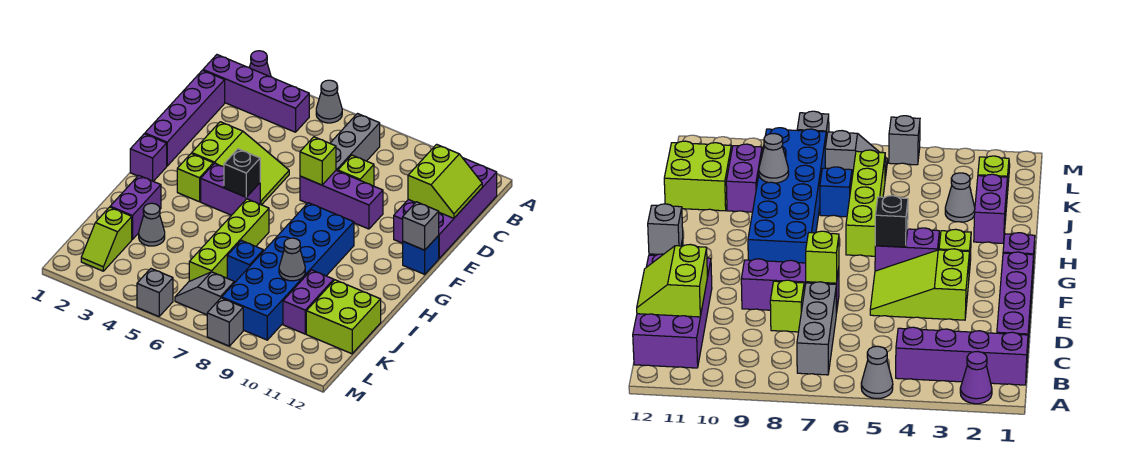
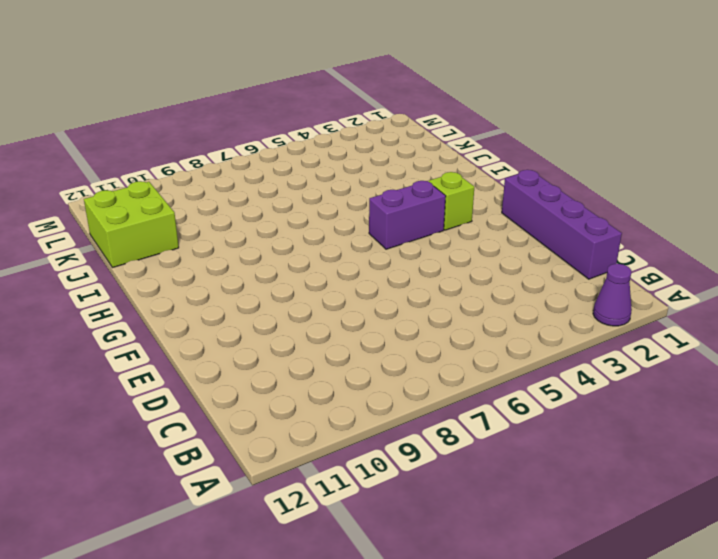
none -> grey cone A5 level 1
none -> purple brick B1:B4 level 1
none -> grey brick B7:D7 level 1

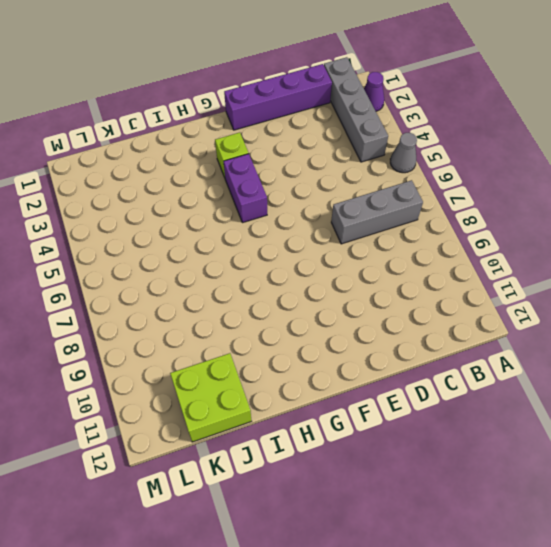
grey brick B1:B4 level 1 -> purple brick B1:B4 level 1
none -> purple brick B11:E12 level 1
none -> lime brick D8 level 1
none -> lime slope E3:F5 level 1 top 3

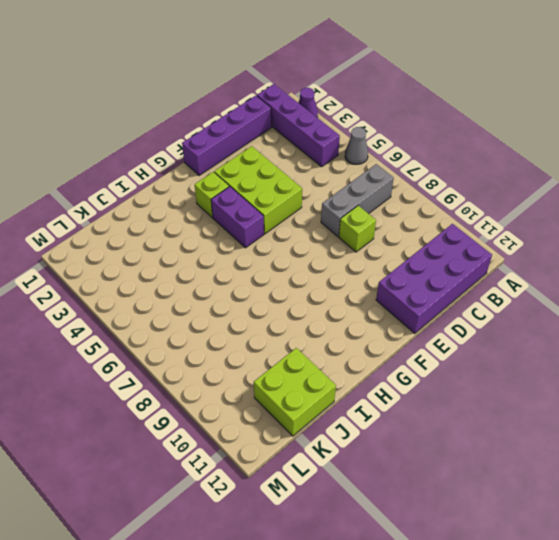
lime brick E3:F5 level 1 -> lime slope E3:F5 level 1 top 3
none -> purple brick E7:E9 level 1
none -> blue brick F12 level 1
none -> purple brick G1 level 1

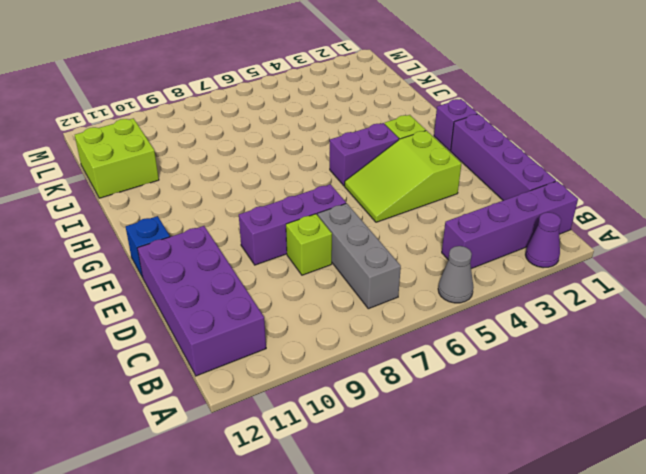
none -> blue brick G8:L9 level 1
none -> lime brick H6:K6 level 1
none -> purple brick I2:J2 level 1

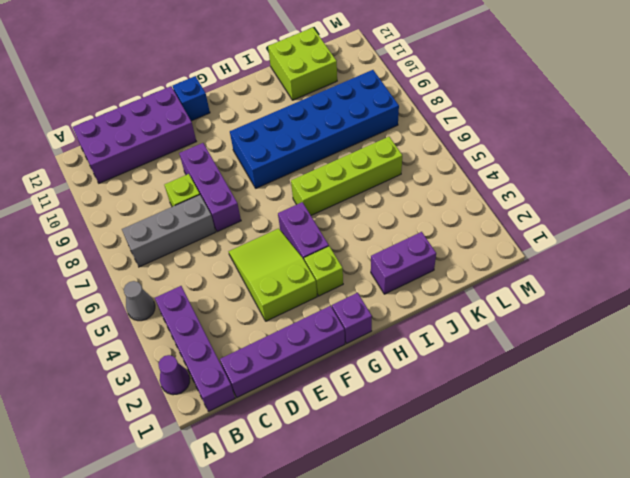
none -> grey cone J3 level 1
none -> blue brick J7 level 1
none -> purple brick J10:K10 level 1

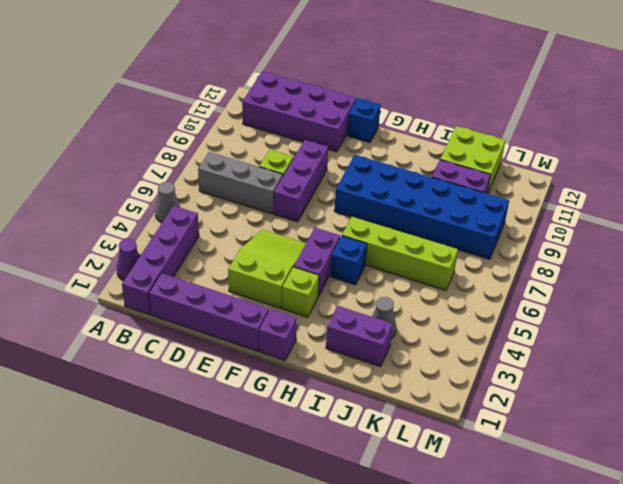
blue brick H5 level 1 -> blue brick J7 level 1
none -> lime slope K2:L2 level 1 top K
none -> grey slope L6:L7 level 1 top 7
none -> grey brick M5 level 1

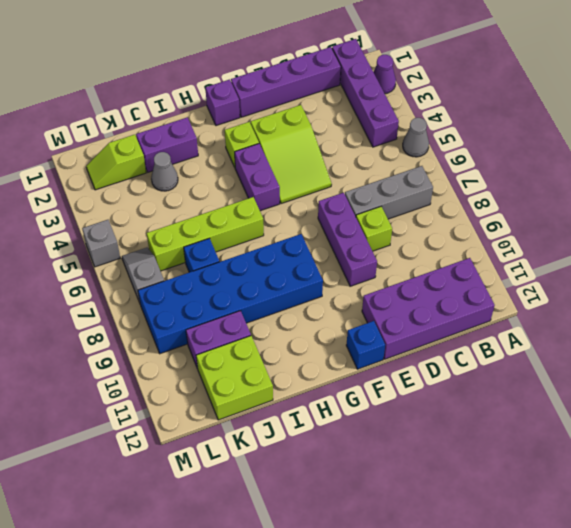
none -> grey brick M8 level 1
none -> lime slope C11:D12 level 2 top 11
none -> lime brick E7 level 2

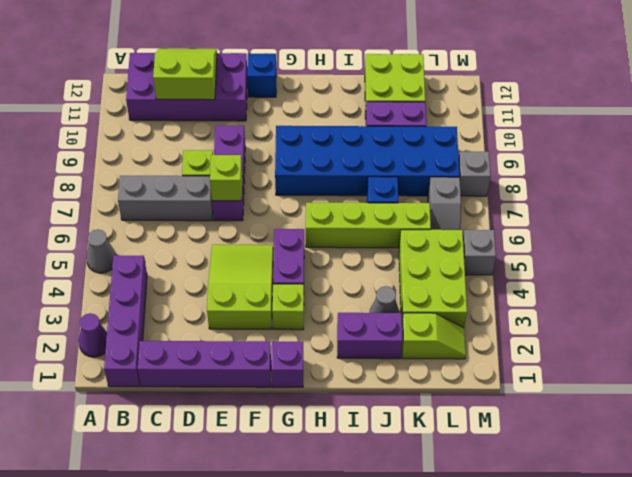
lime brick K3:L5 level 1 -> none
none -> grey brick F12 level 2
none -> black brick G5 level 2
none -> grey cone J9 level 2

